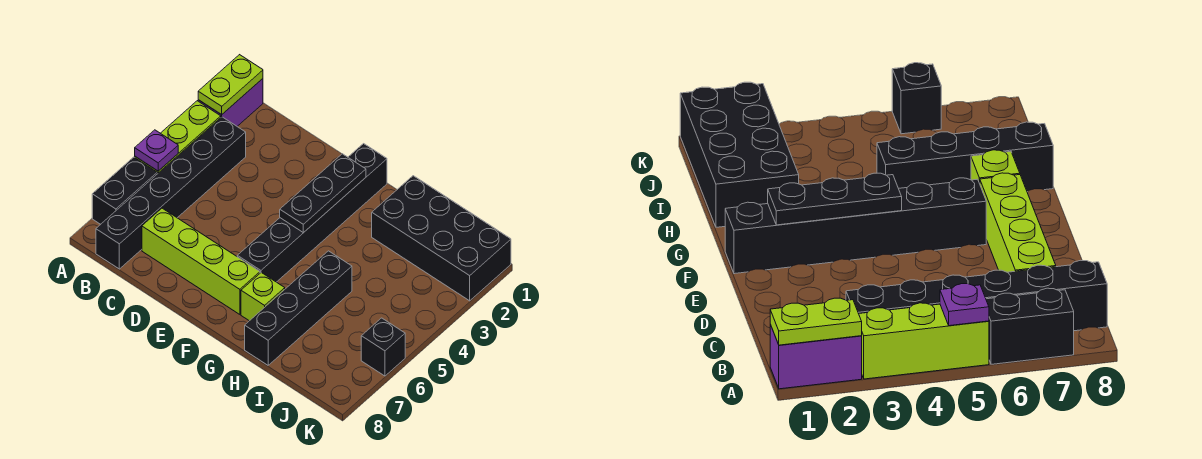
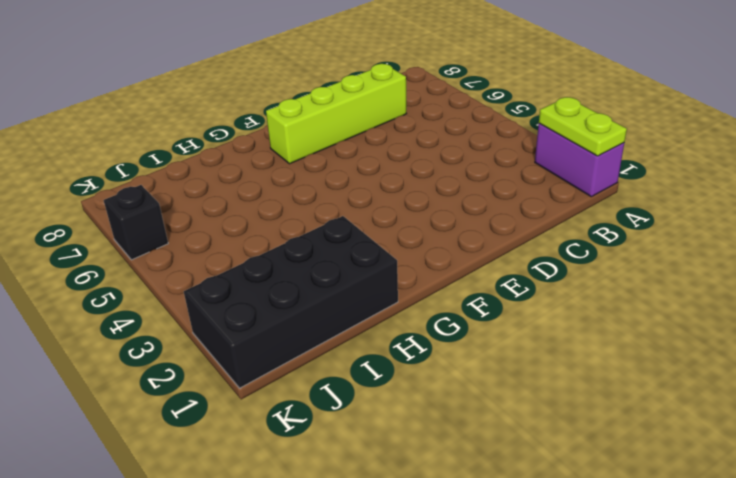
none -> lime brick A3:A5 level 1
none -> black brick A6:A7 level 1
none -> black brick B3:B8 level 1

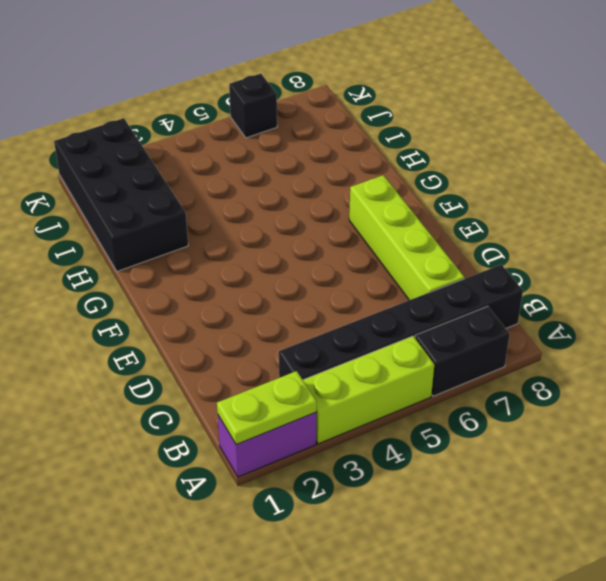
none -> black brick F1:F6 level 1
none -> lime brick G7 level 1
none -> black brick H5:H8 level 1

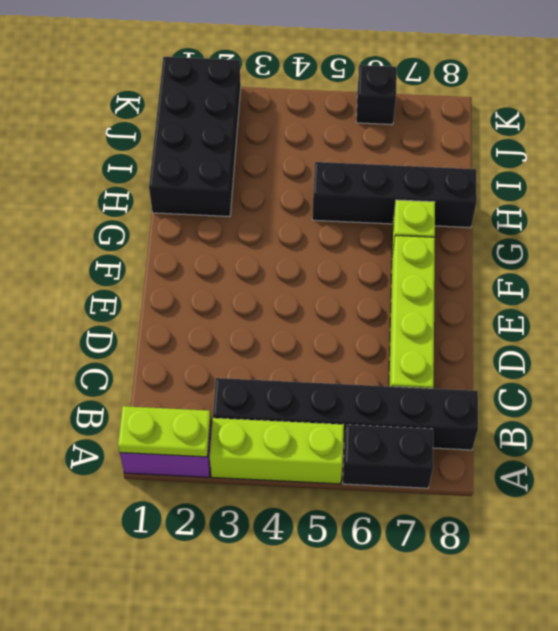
none -> black brick F1:F6 level 1
none -> purple plate A5 level 2
none -> black plate F2:F4 level 2

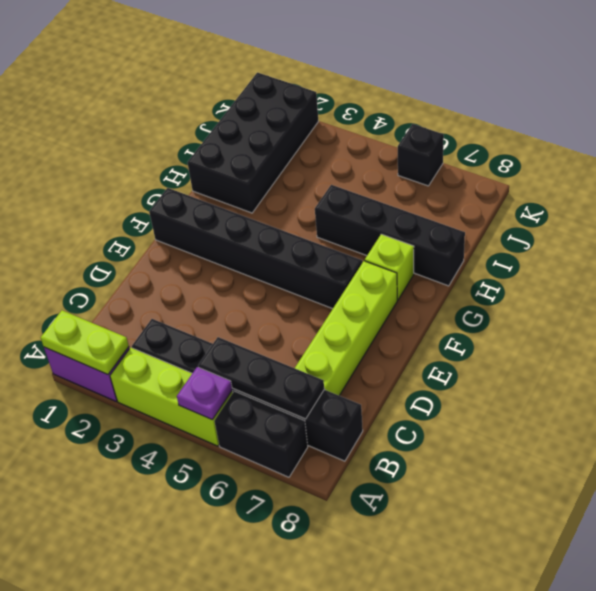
black plate B5:B7 level 2 -> black plate F2:F4 level 2

